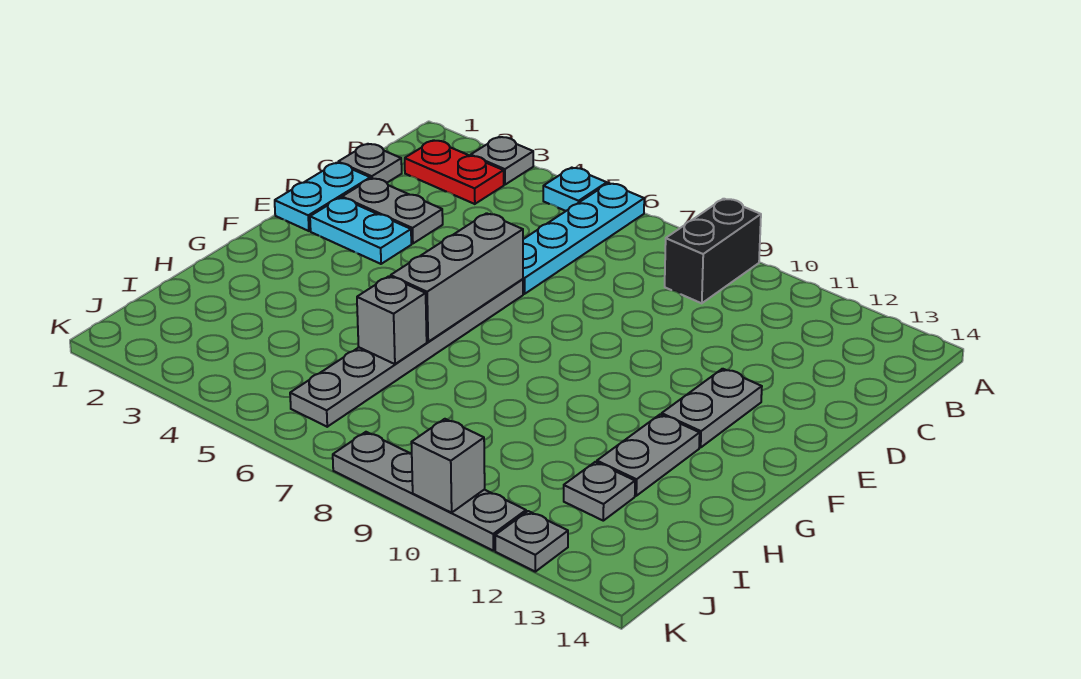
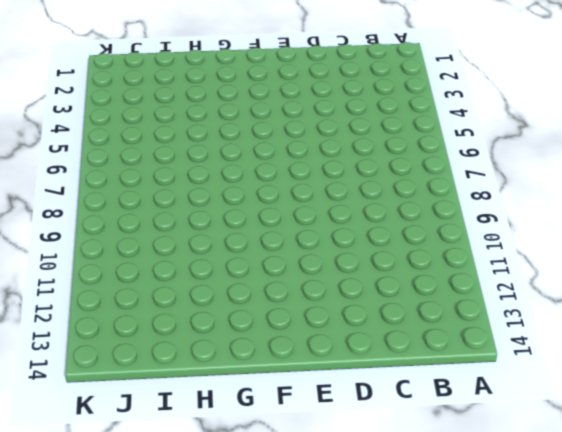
none -> grey plate A3 level 1
none -> cyan plate A5 level 1
none -> cyan plate A6:D6 level 1

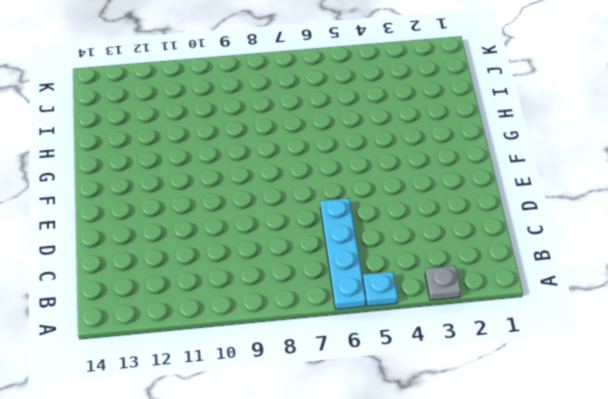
none -> black brick A9:B9 level 1
none -> red plate B2:B3 level 1
none -> grey plate C1 level 1

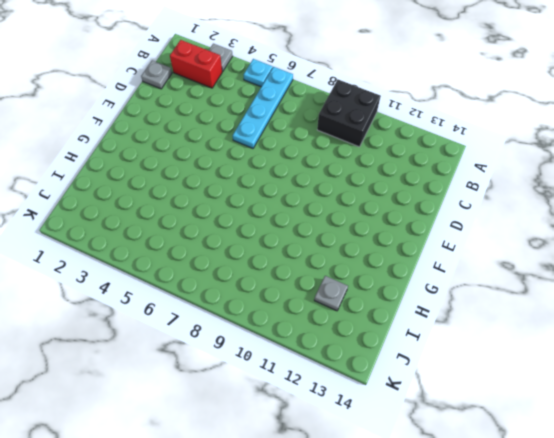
black brick A9:B10 level 1 -> black brick A9:B9 level 1
red brick B2:B3 level 1 -> red plate B2:B3 level 1
none -> cyan plate D1:E1 level 1
none -> grey plate D2:D3 level 1
none -> cyan plate E2:E3 level 1

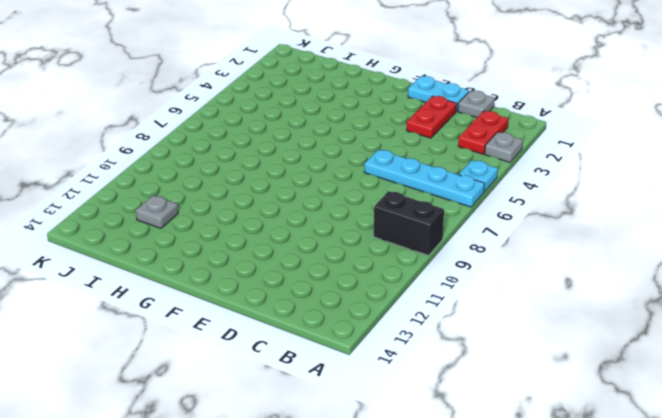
red plate D2:D3 level 1 -> grey plate D2:D3 level 1
none -> cyan plate E2:E3 level 1
none -> grey plate E6:J6 level 1
none -> grey plate E12:F12 level 1

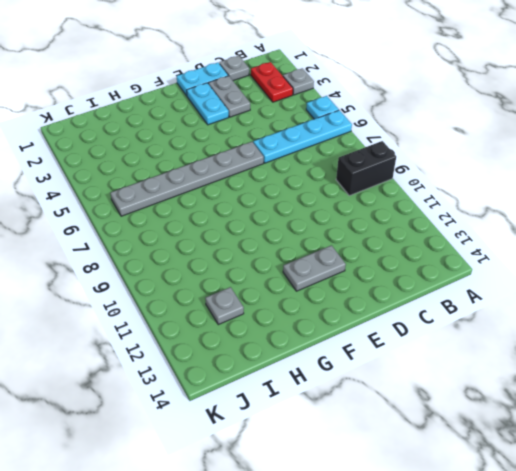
none -> grey plate G12:H12 level 1
none -> grey plate K8:K11 level 1
none -> grey plate K12 level 1

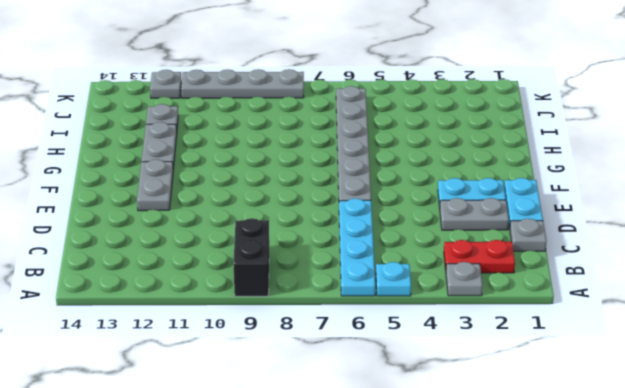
none -> grey brick E6:G6 level 2
none -> grey brick H6 level 2
none -> grey brick K10 level 2

